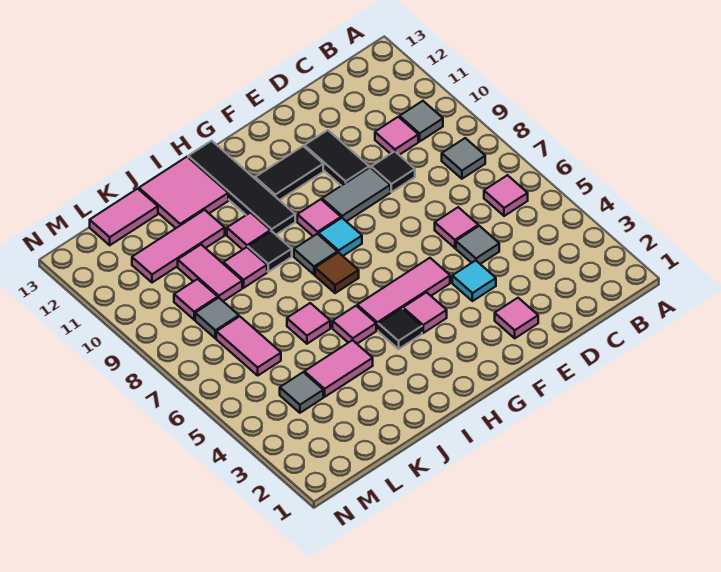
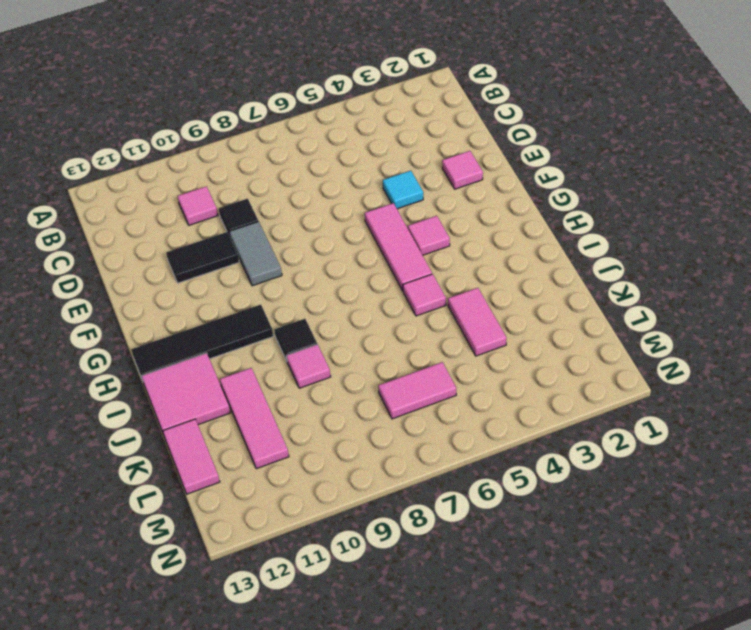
none -> pink tile B6 level 1
none -> grey tile B8 level 1
none -> grey tile B10 level 1
none -> grey tile D5 level 1

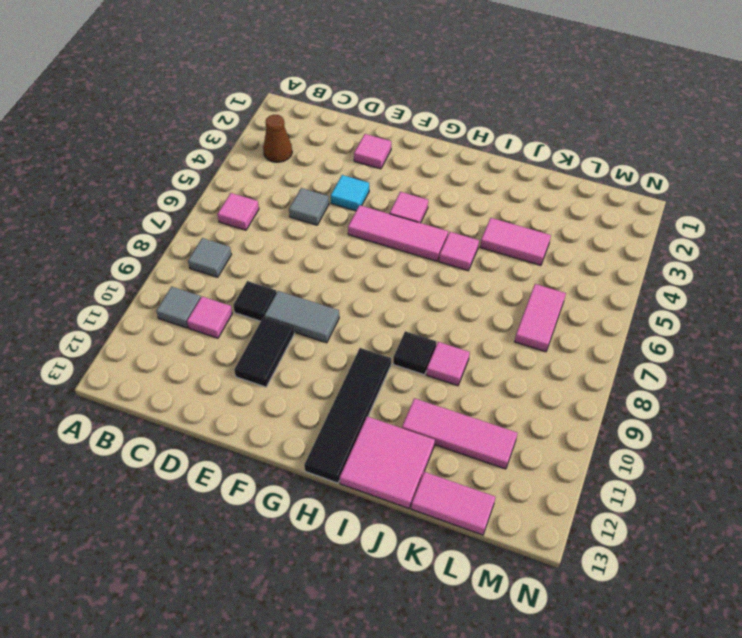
brown cone B3 level 1 -> none
none -> pink tile D6 level 1
none -> black tile F11:G11 level 1
none -> cyan tile G8 level 1
none -> pink tile G9 level 1

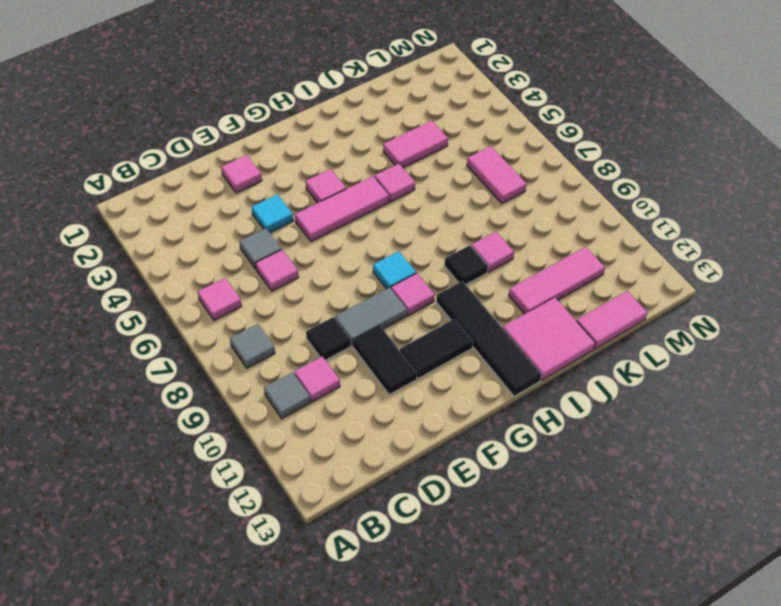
none -> black tile H4 level 1
none -> brown tile H7 level 1
none -> grey tile H8 level 1
none -> pink tile I10 level 1

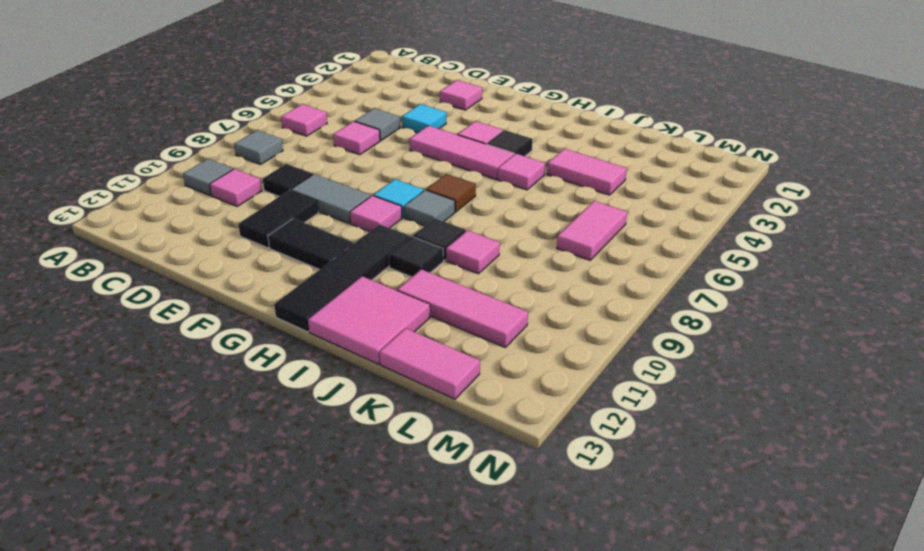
black tile I10 level 1 -> pink tile I10 level 1
none -> pink tile J6 level 1
none -> pink tile K9:K10 level 1
none -> grey tile L4 level 1
none -> grey tile L8 level 1

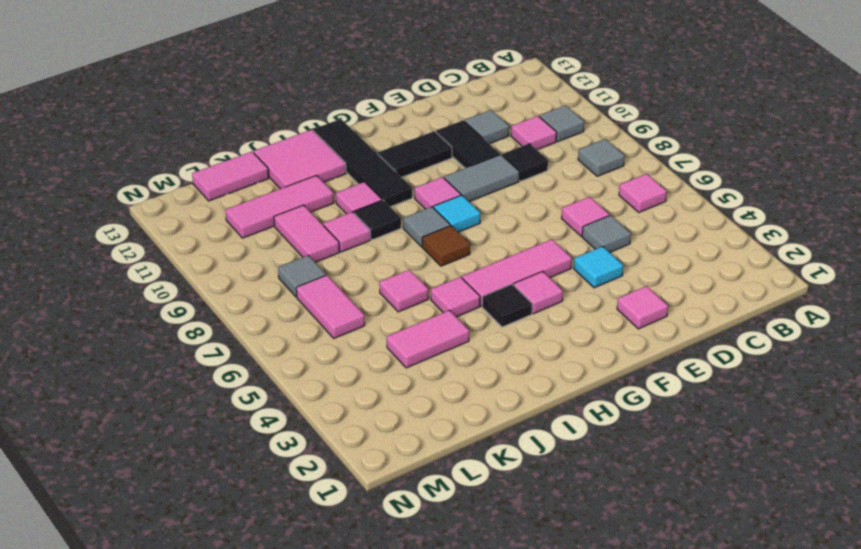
grey tile D11 level 1 -> grey tile L4 level 1
none -> pink tile L9 level 1

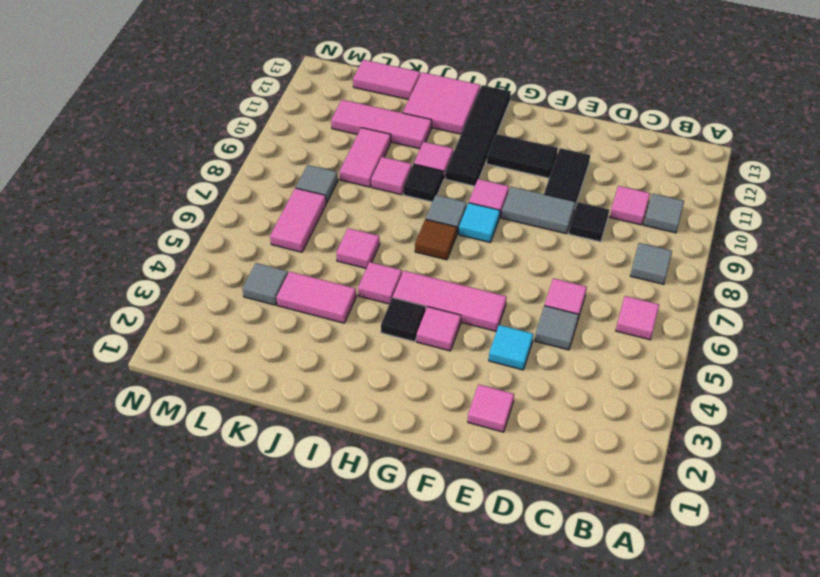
none -> pink tile L9 level 1

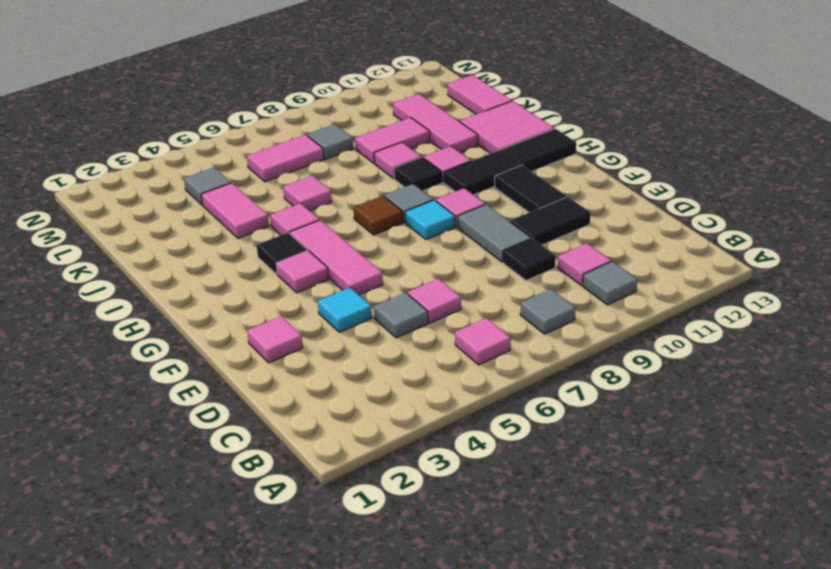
none -> pink tile L9 level 1

